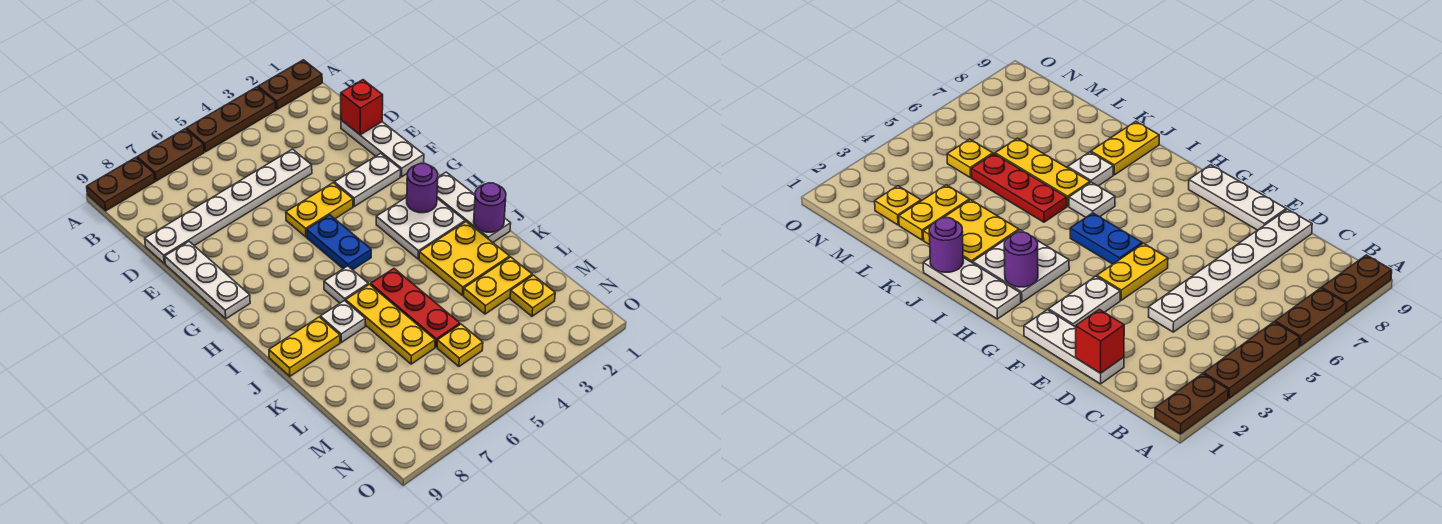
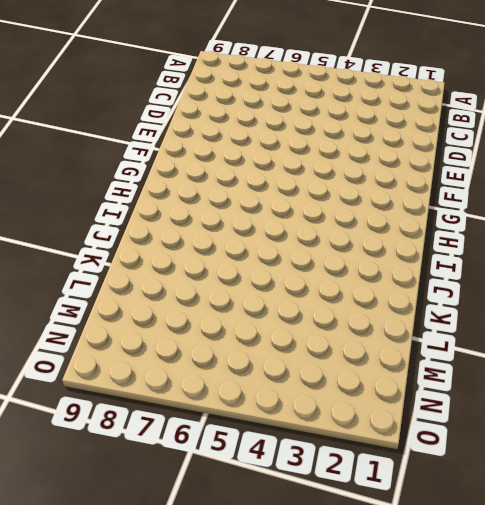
none -> brown plate A1:A2 level 1
none -> brown plate A3:A5 level 1
none -> brown plate A6:A7 level 1

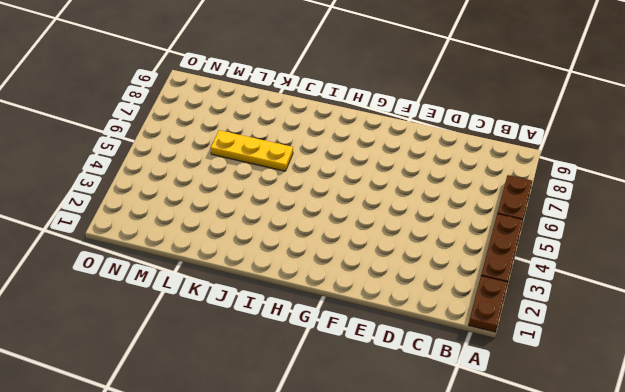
none -> brown plate A8:A9 level 1
none -> white plate D1:F1 level 1
none -> white plate D4:D9 level 1

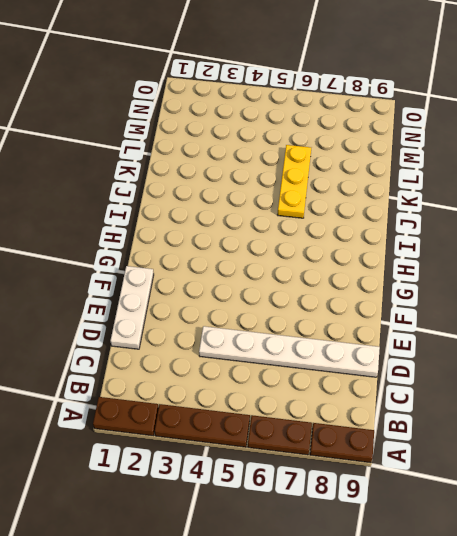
none -> white plate E9:G9 level 1
none -> white plate F2:F3 level 1
none -> yellow plate F4:F5 level 1

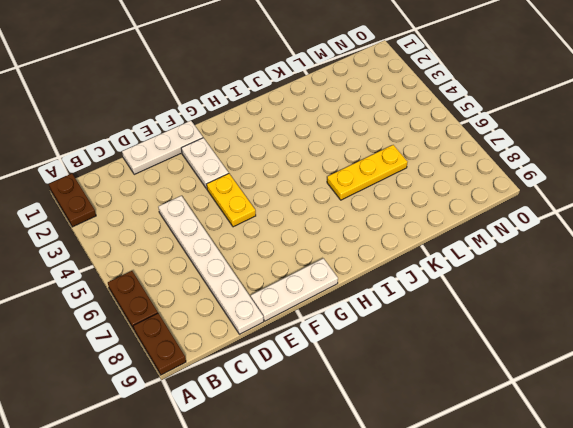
none -> brown plate A3:A5 level 1
none -> blue plate G5:H5 level 1
none -> white plate H1:J1 level 1

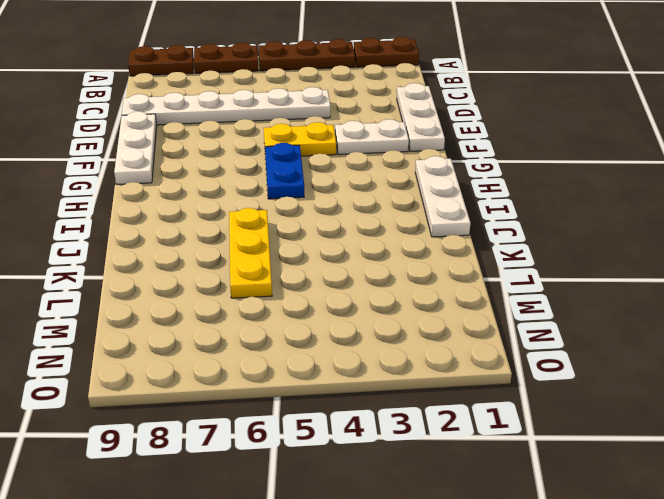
none -> white plate H2:I3 level 1
none -> white plate I6 level 1
none -> yellow plate J2:K3 level 1

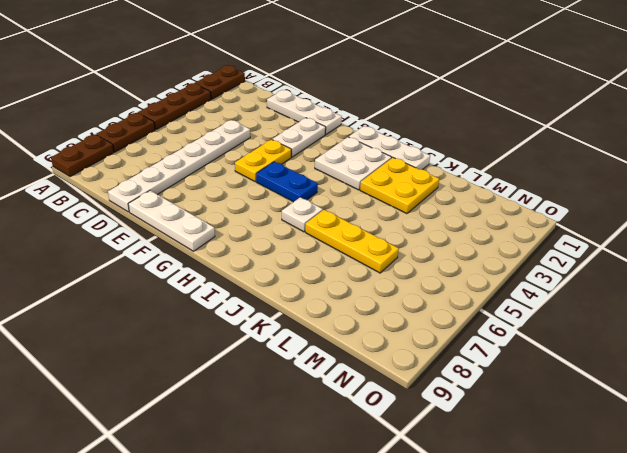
none -> red plate J5:L5 level 1
none -> white plate J7 level 1
none -> yellow plate J8:J9 level 1

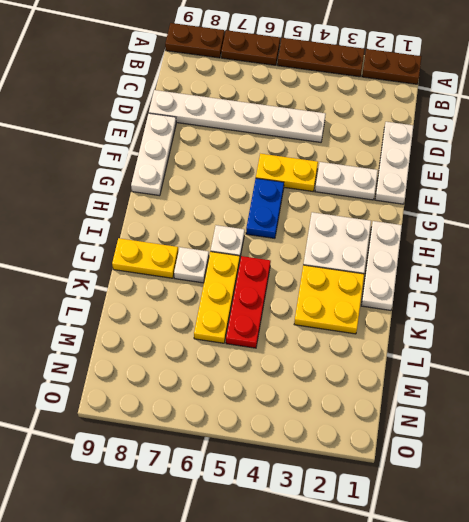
none -> yellow plate L2:L3 level 1
none -> yellow plate M2 level 1
none -> yellow plate M5 level 1

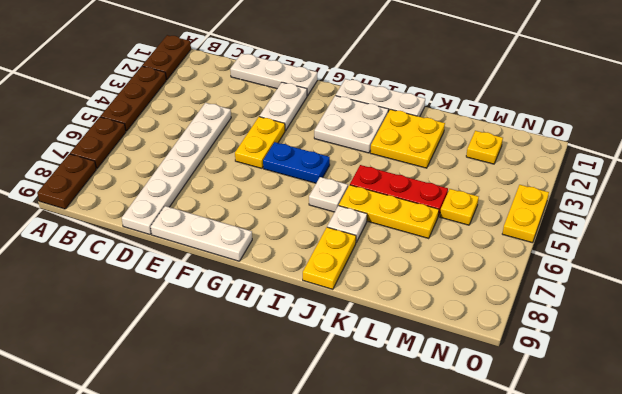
yellow plate O4:O5 level 1 -> yellow plate L2:L3 level 1
none -> red brick D1 level 2
none -> purple round brick H2 level 2
none -> purple round brick J1 level 2

